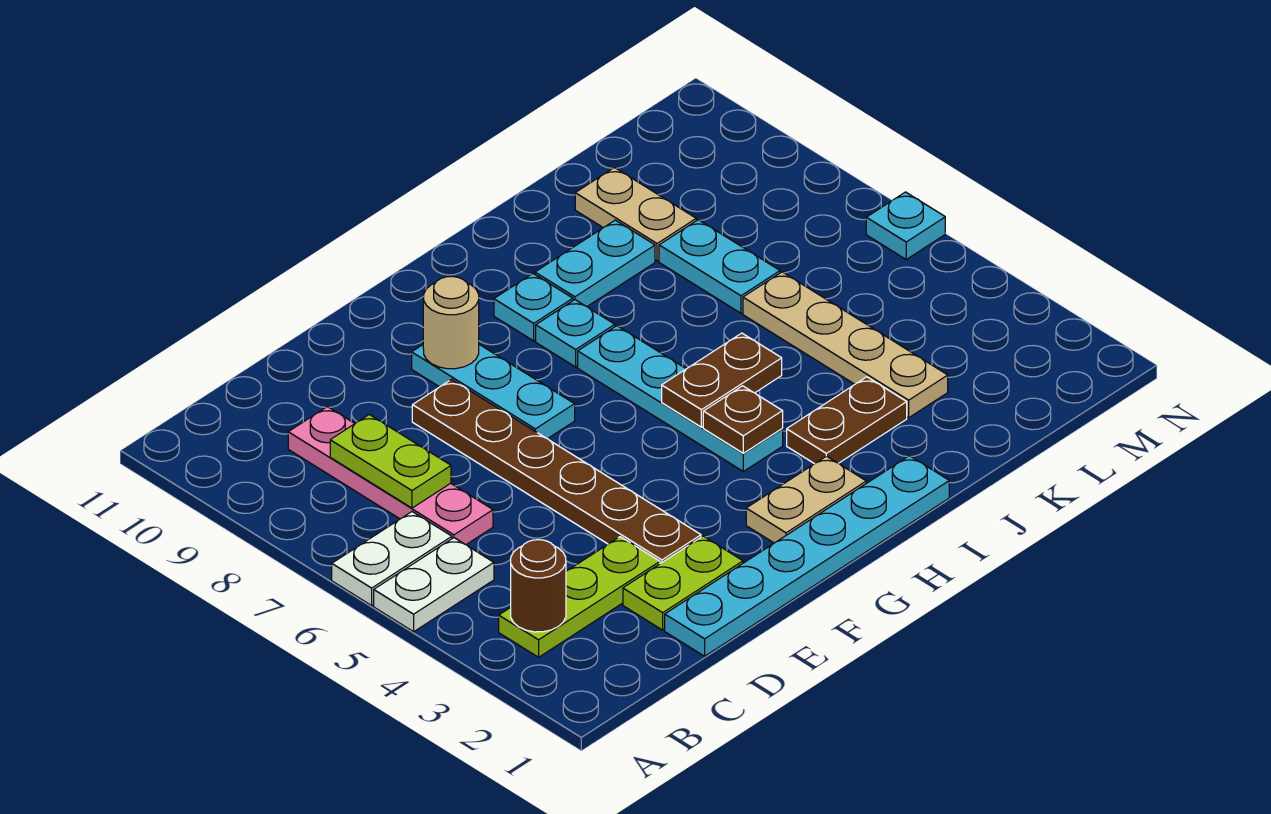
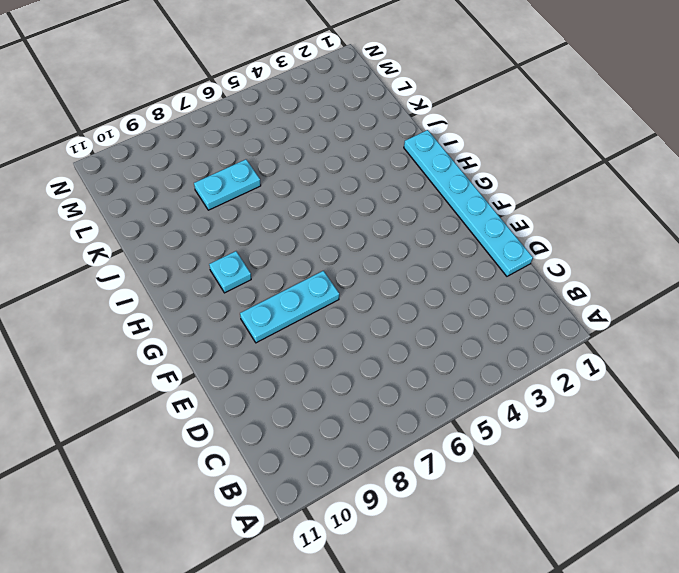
none -> white plate A5:B5 level 1
none -> white plate A6:B6 level 1
none -> lime plate B3:D3 level 1

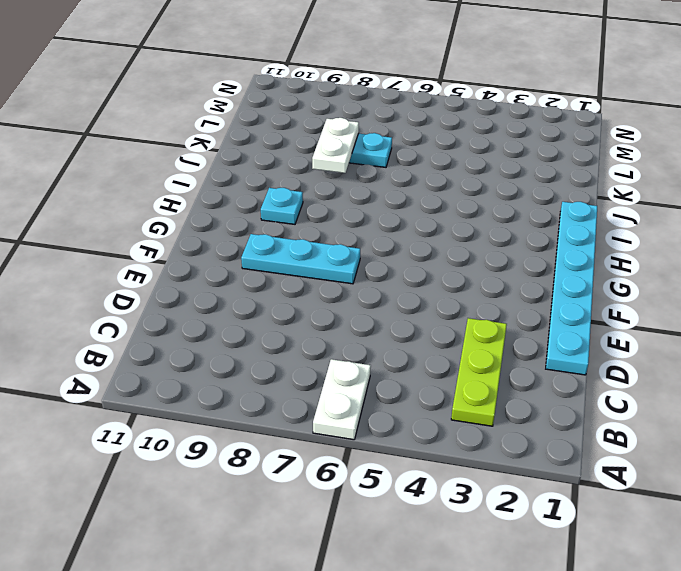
white plate J8:K8 level 2 -> white plate A5:B5 level 1
none -> pink plate C6:C9 level 1
none -> lime plate D2:E2 level 1
none -> brown plate E3:E8 level 1

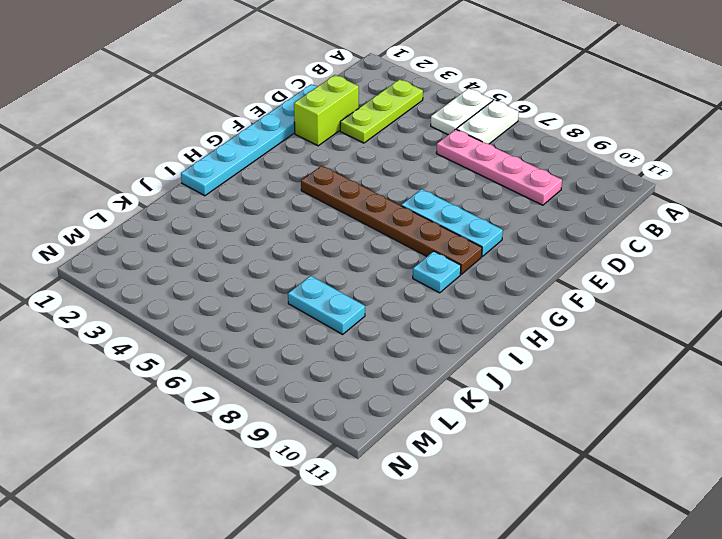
lime brick D2:E2 level 1 -> lime plate D2:E2 level 1
brown plate G4:G9 level 1 -> brown plate E3:E8 level 1
none -> tan plate G2:H2 level 1
none -> cyan plate H4:H7 level 1
none -> cyan plate H8 level 1

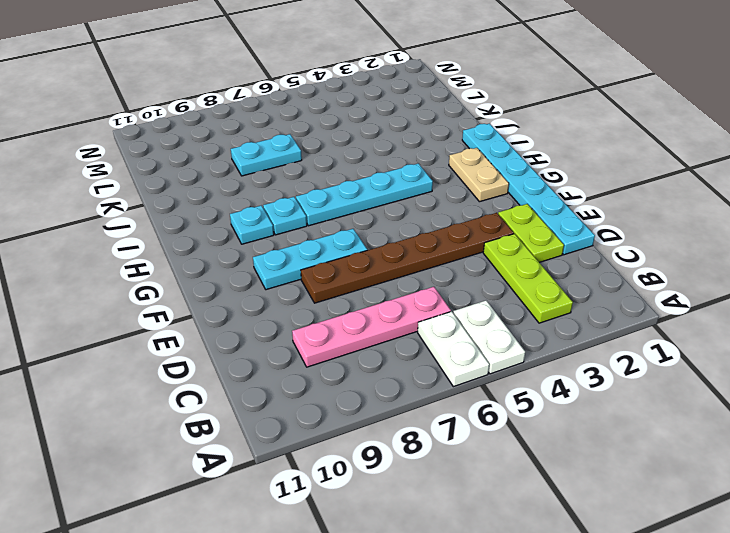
none -> brown plate I3:J3 level 1
none -> cyan plate I9:J9 level 1
none -> tan plate K3:K6 level 1

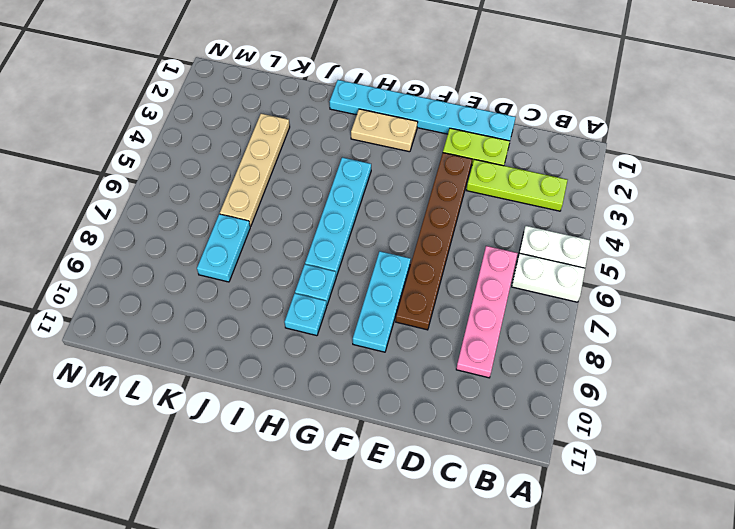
none -> brown plate I3:J3 level 1
none -> cyan plate I9:J9 level 1
none -> tan plate K9:K10 level 1

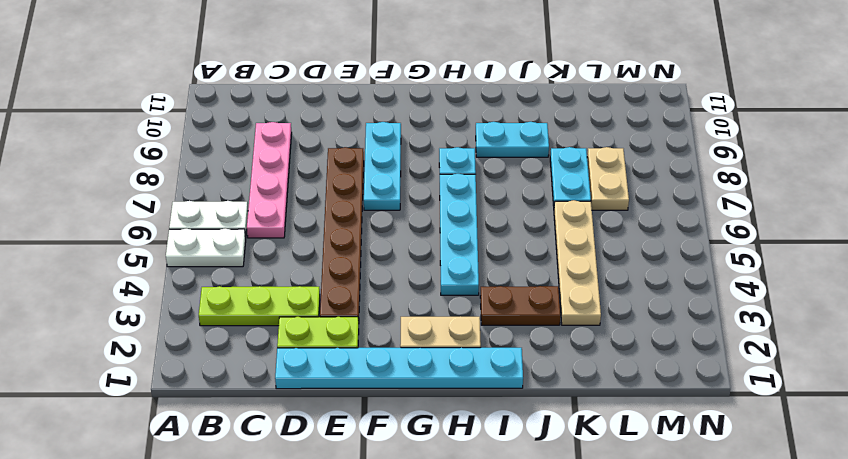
tan plate L7:L8 level 1 -> tan plate K9:K10 level 1
none -> cyan plate H9 level 1
none -> cyan plate N6 level 1
none -> brown round brick B3 level 2

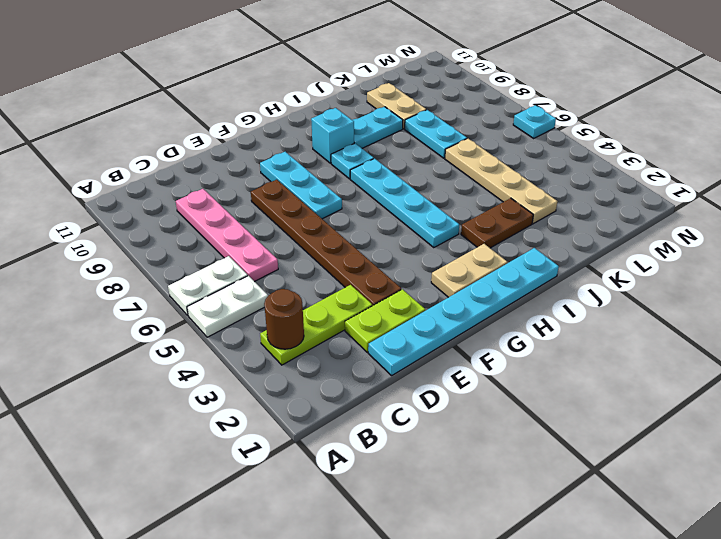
cyan brick H9 level 1 -> cyan plate H9 level 1
none -> lime plate C7:C8 level 2
none -> tan round brick F9 level 2
none -> brown plate H4 level 2

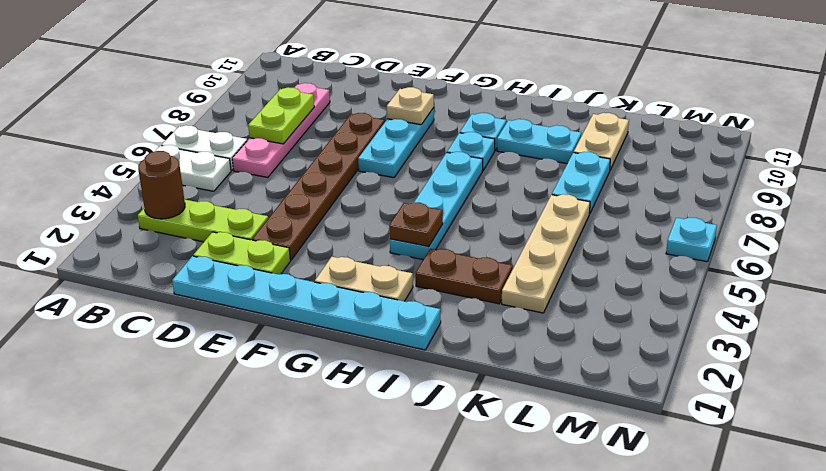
tan plate F9 level 2 -> tan round brick F9 level 2
none -> brown plate H5:I5 level 2

